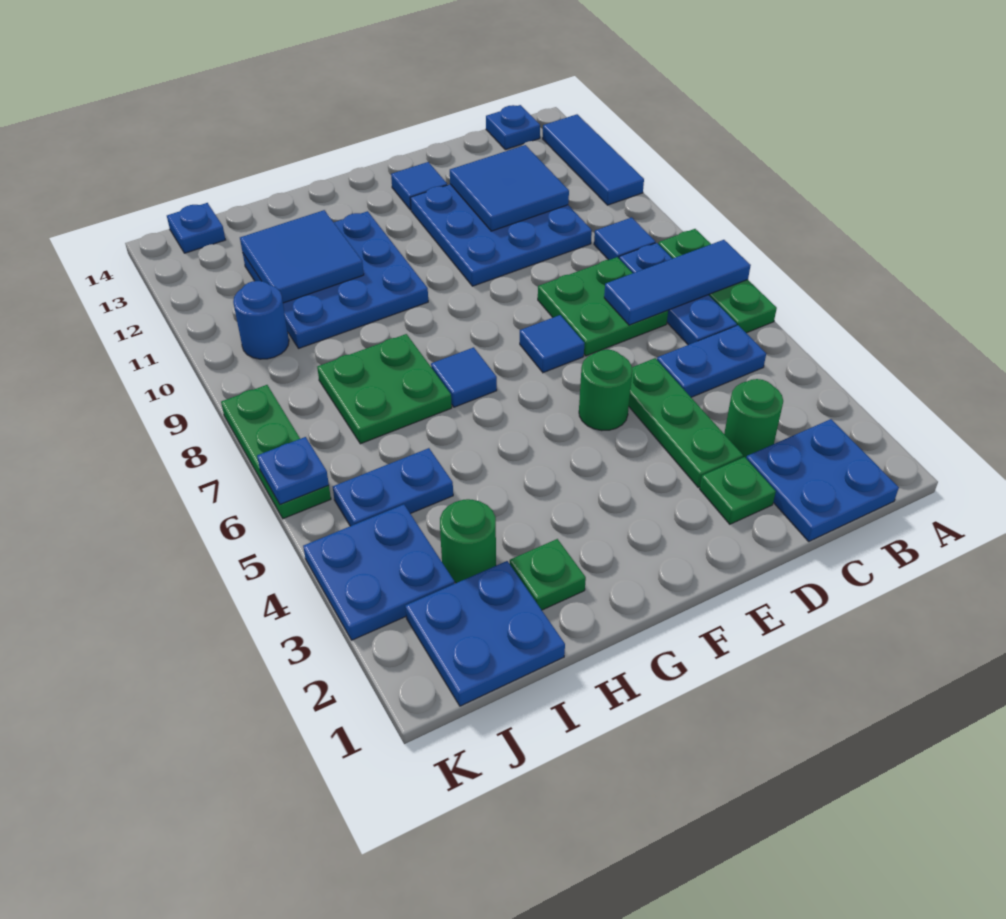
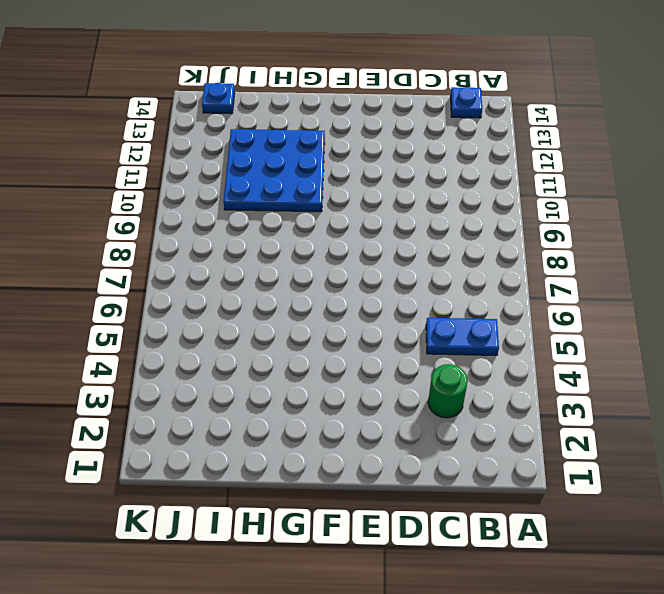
none -> green plate A6:A8 level 1
none -> blue tile A11:A13 level 1
none -> blue plate B1:C2 level 1
none -> blue plate B6:B8 level 1

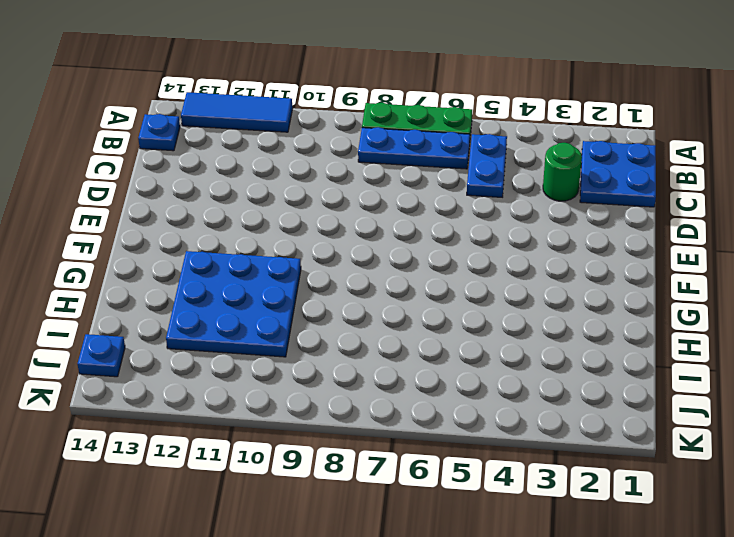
none -> blue tile B9 level 1
none -> green plate C7:D8 level 1
none -> blue plate C10:E12 level 1
none -> green plate D2 level 1

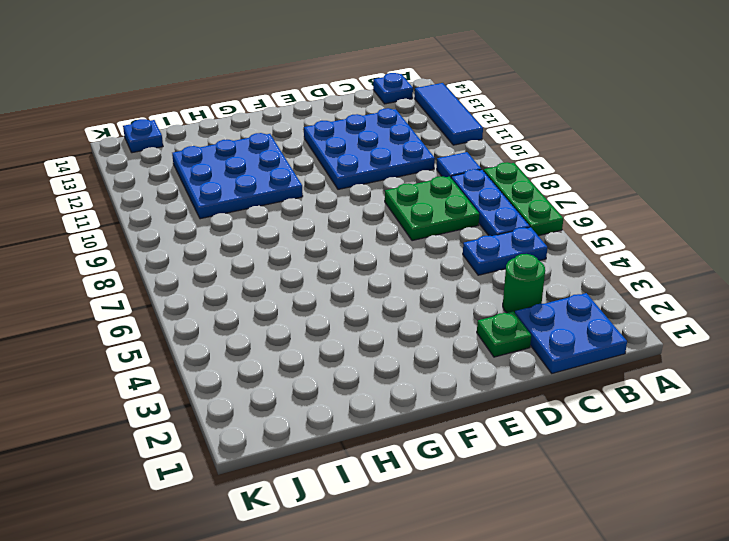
none -> green plate D3:D5 level 1
none -> green round brick E5 level 1
none -> blue tile E7 level 1
none -> blue tile E13 level 1

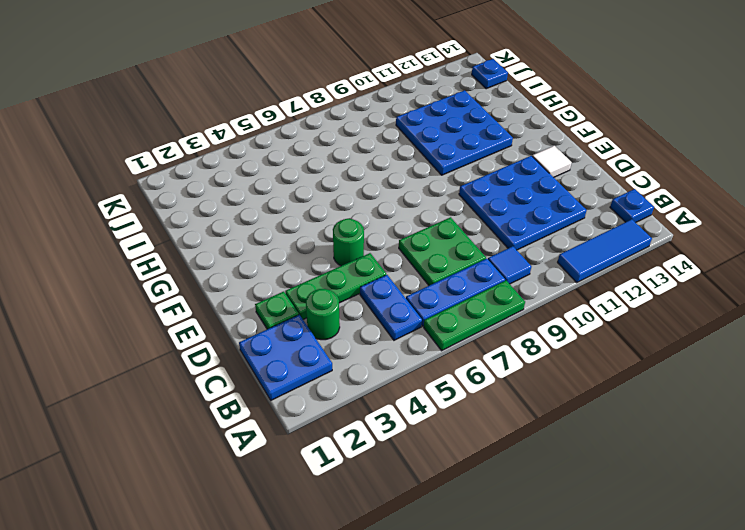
white tile E13 level 1 -> blue tile E13 level 1
none -> blue tile E7 level 1
none -> blue tile G7 level 1
none -> green plate H2 level 1
none -> green plate H7:I8 level 1

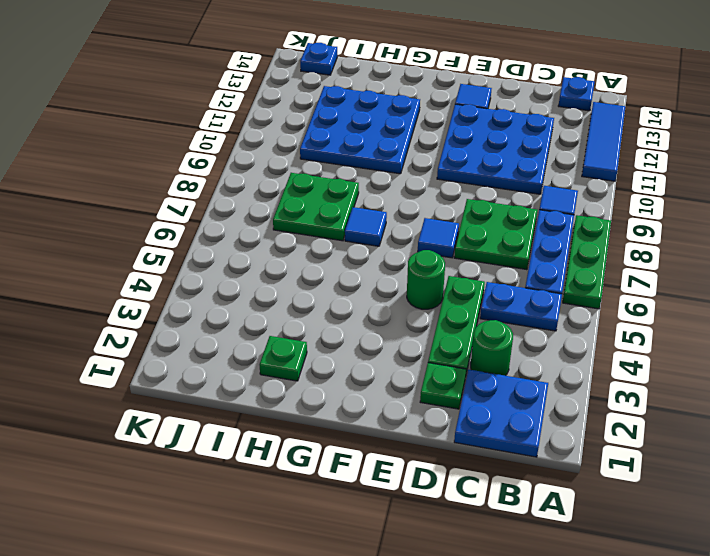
none -> blue plate I1:J2 level 1
none -> green round brick I3 level 1
none -> blue plate I5:J5 level 1
none -> blue plate J3:K4 level 1

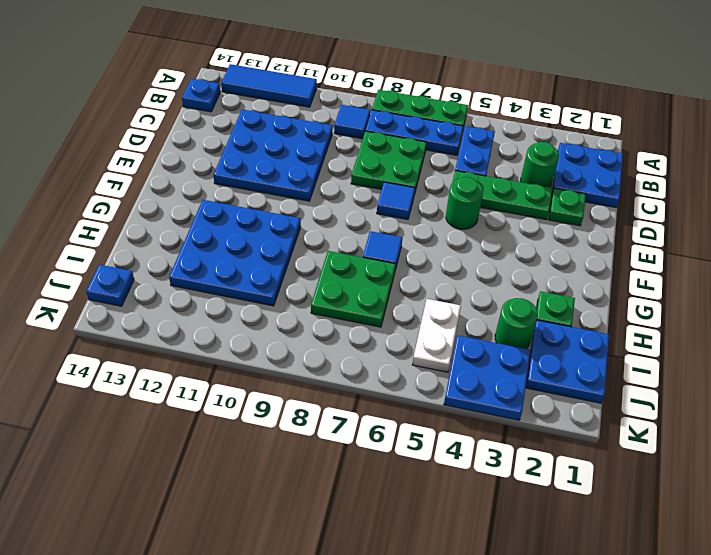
white plate I5:J5 level 1 -> blue plate I5:J5 level 1
none -> blue tile E13 level 1
none -> blue round brick J10 level 1
none -> green plate K6:K8 level 1
none -> blue tile A7:C7 level 2

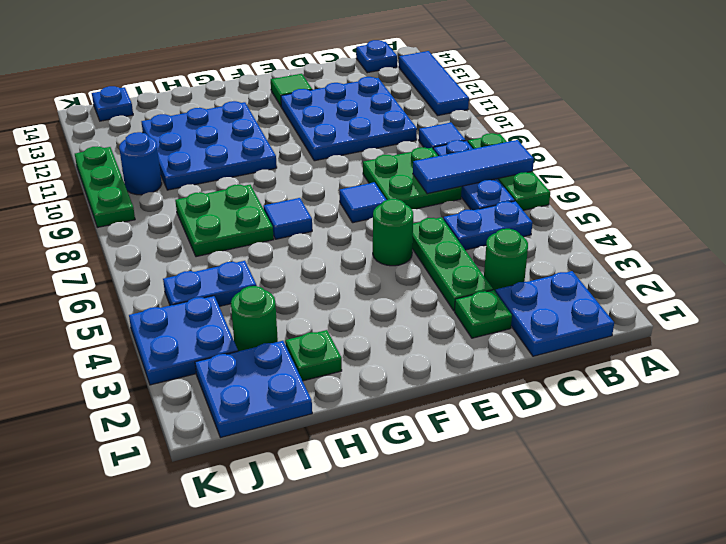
green tile E13 level 1 -> blue tile E13 level 1
green plate K9:K11 level 1 -> green plate K6:K8 level 1
none -> blue tile C11:D12 level 2
none -> blue tile H11:I12 level 2
none -> blue plate K6 level 2

